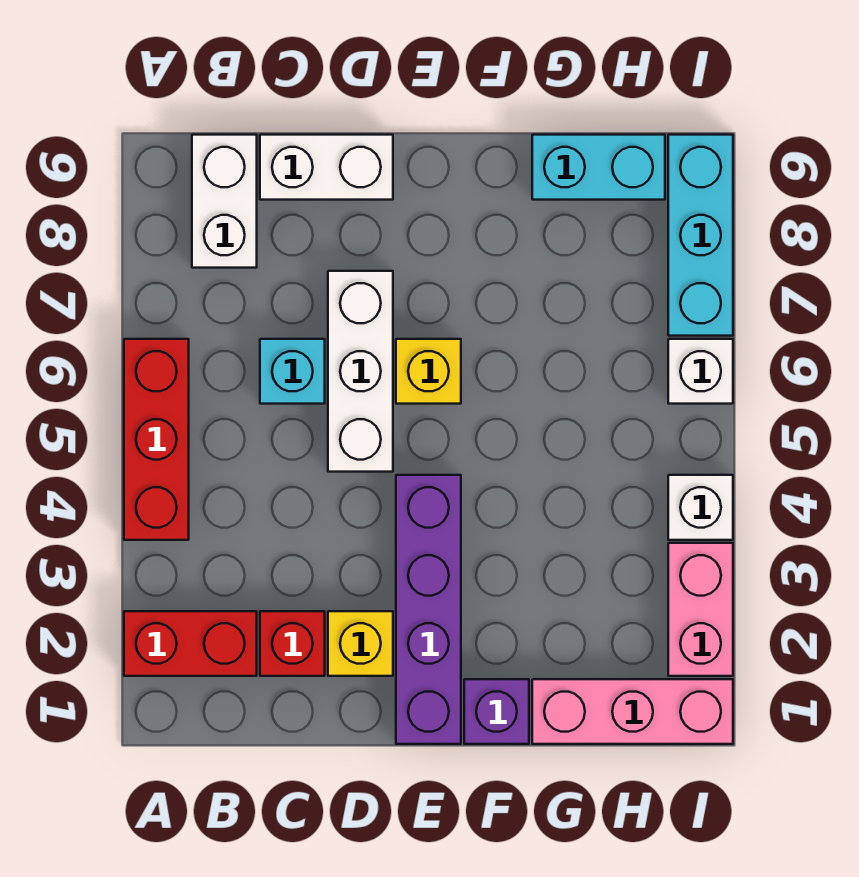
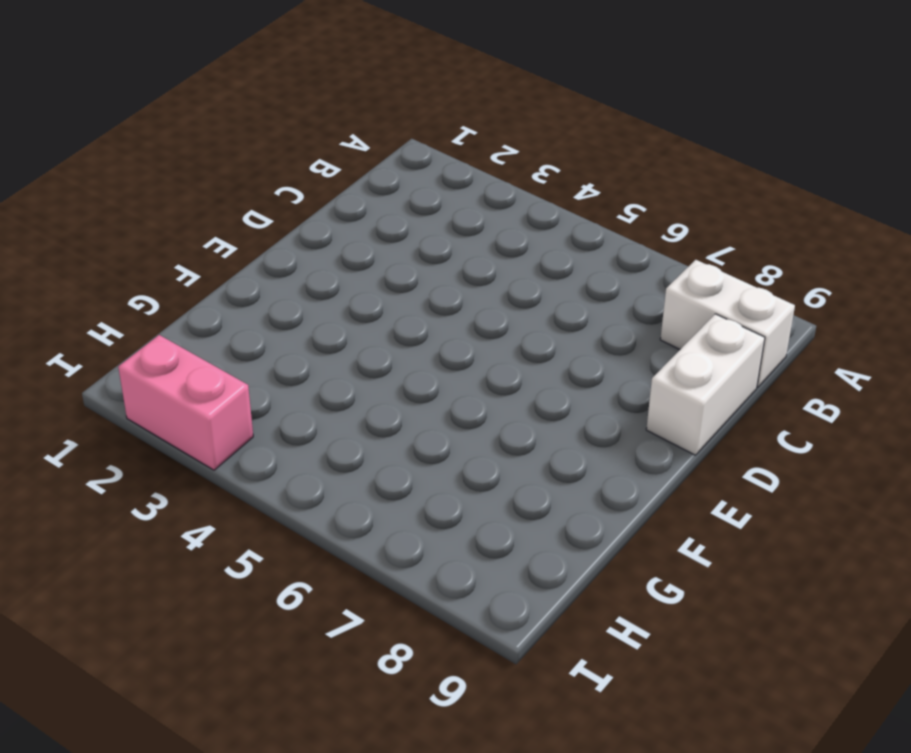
none -> red brick A2:B2 level 1
none -> red brick A4:A6 level 1
none -> red brick C2 level 1

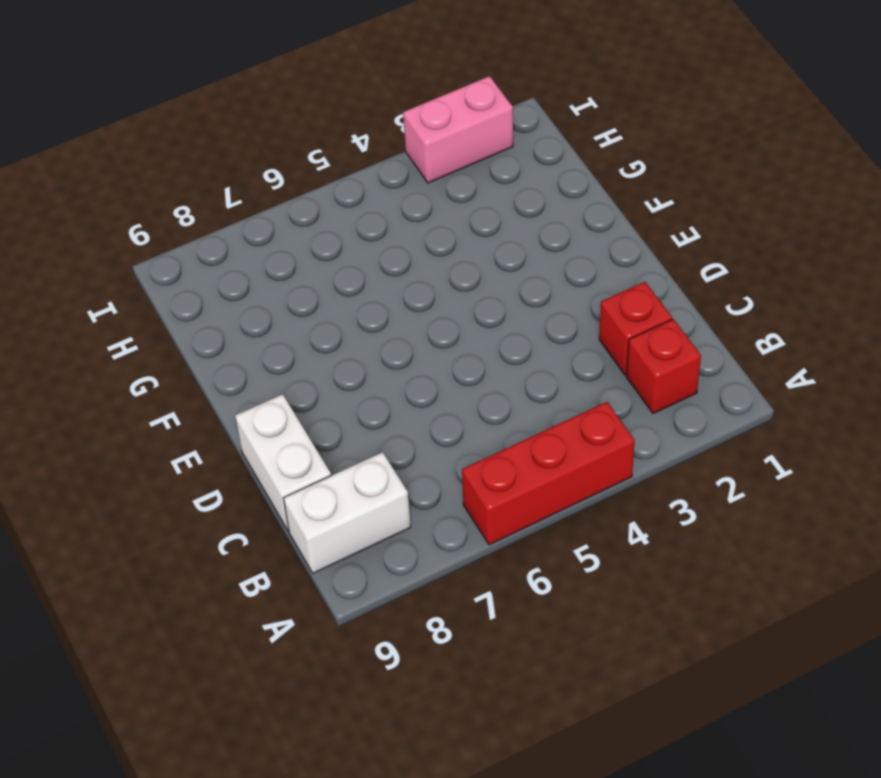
red brick B2 level 1 -> red brick A2:B2 level 1
none -> cyan brick C6 level 1
none -> yellow brick D2 level 1
none -> white brick D5:D7 level 1

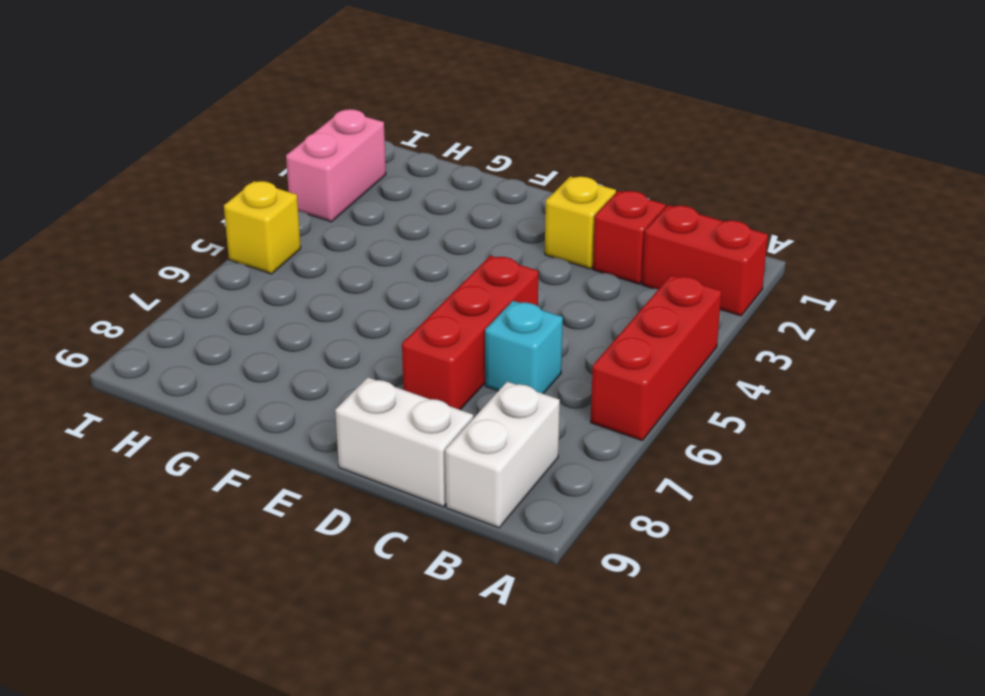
red brick D5:D7 level 1 -> white brick D5:D7 level 1
yellow brick I5 level 1 -> yellow brick E6 level 1
none -> purple brick E1:E4 level 1
none -> purple brick F1 level 1
none -> pink brick G1:I1 level 1

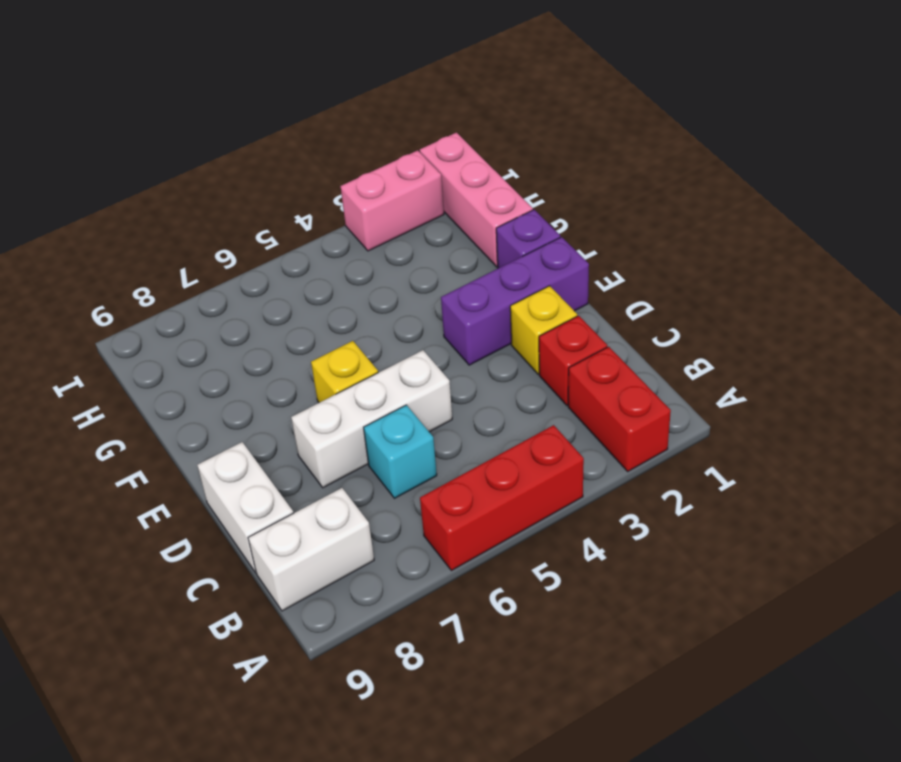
purple brick E1:E3 level 1 -> purple brick E1:E4 level 1
none -> cyan brick G9:H9 level 1
none -> white brick I4 level 1
none -> white brick I6 level 1

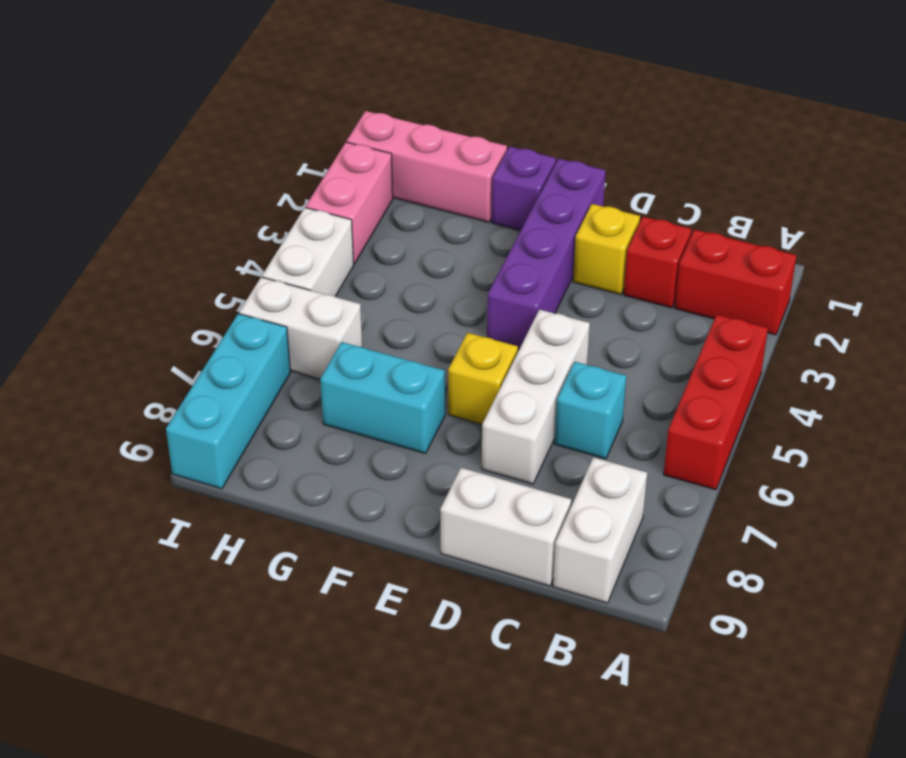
cyan brick F7:G7 level 1 -> cyan brick G9:H9 level 1
white brick H6:I6 level 1 -> white brick I6 level 1
white brick I4:I5 level 1 -> white brick I4 level 1

